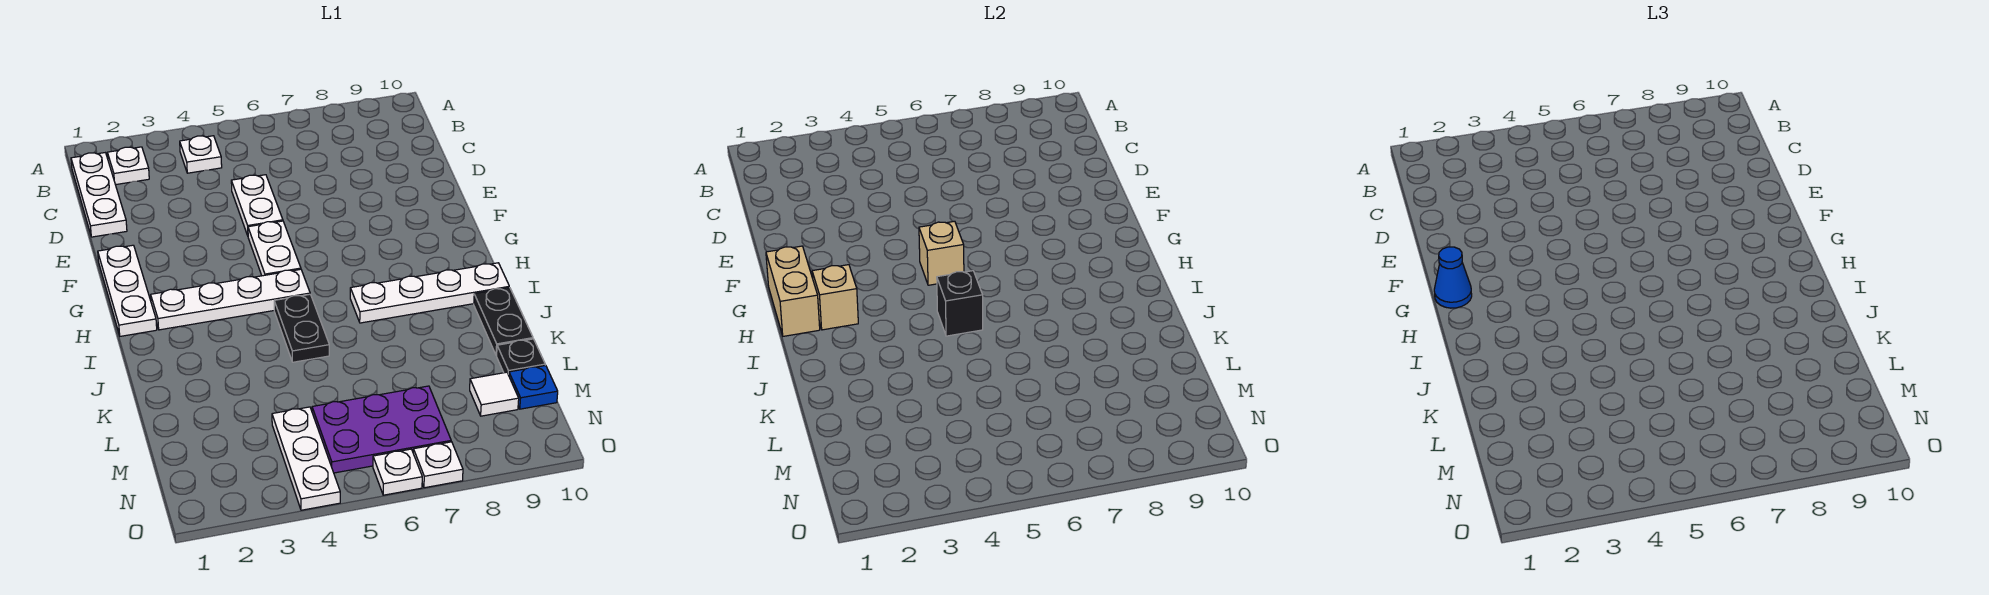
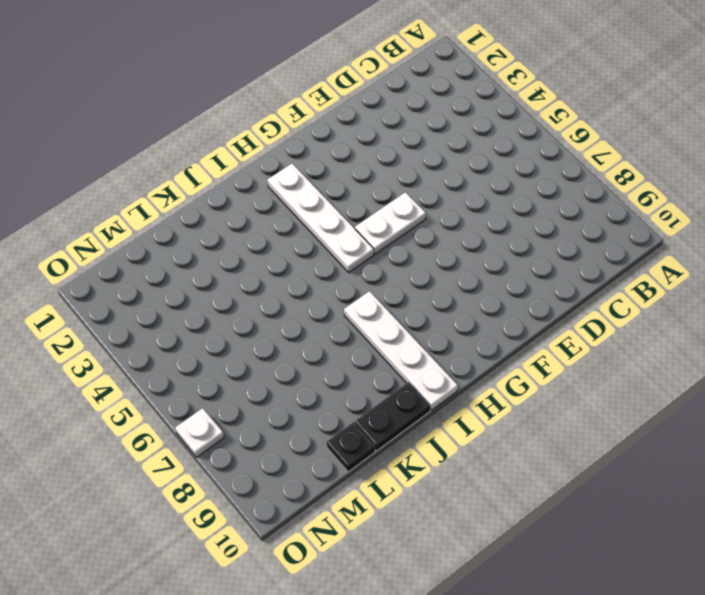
none -> white plate B1:D1 level 1
none -> white plate B2 level 1
none -> white plate B4 level 1

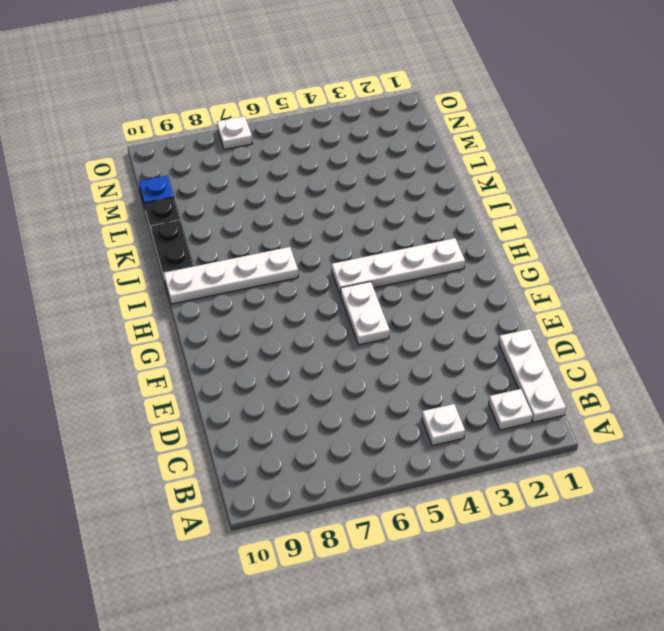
none -> white plate D5:E5 level 1
none -> white plate F1:H1 level 1
none -> black plate I5:J5 level 1

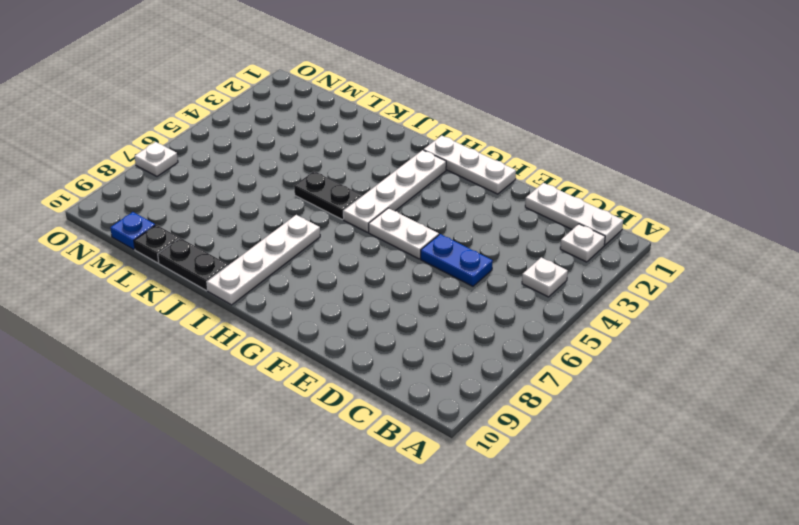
blue plate D5:E5 level 1 -> white plate D5:E5 level 1
none -> white plate M4:O4 level 1
none -> purple plate M5:N7 level 1
none -> white tile M9 level 1

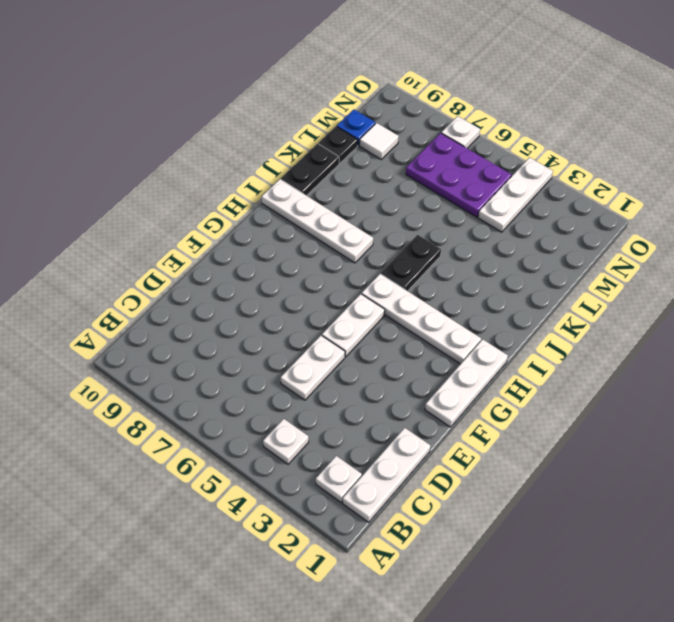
none -> white plate O6 level 1
none -> tan brick G1:H1 level 2
none -> tan brick G5 level 2

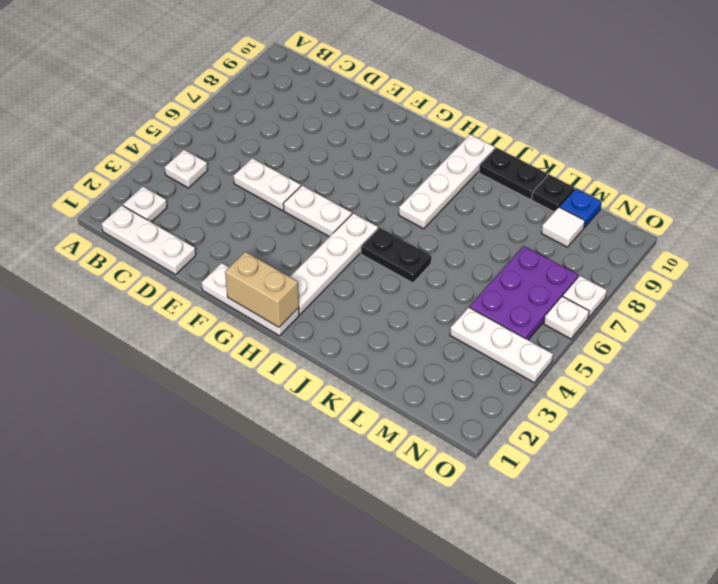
none -> tan brick G5 level 2
none -> tan brick H2 level 2
none -> black brick I5 level 2

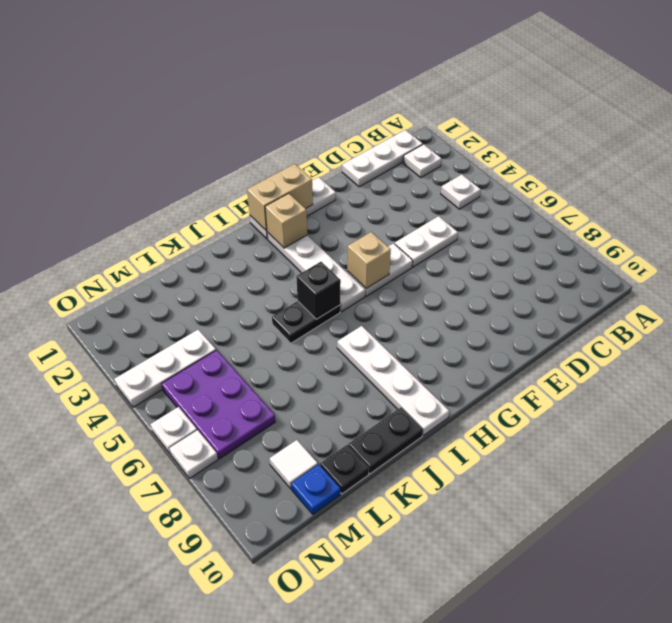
none -> blue cone G1 level 3

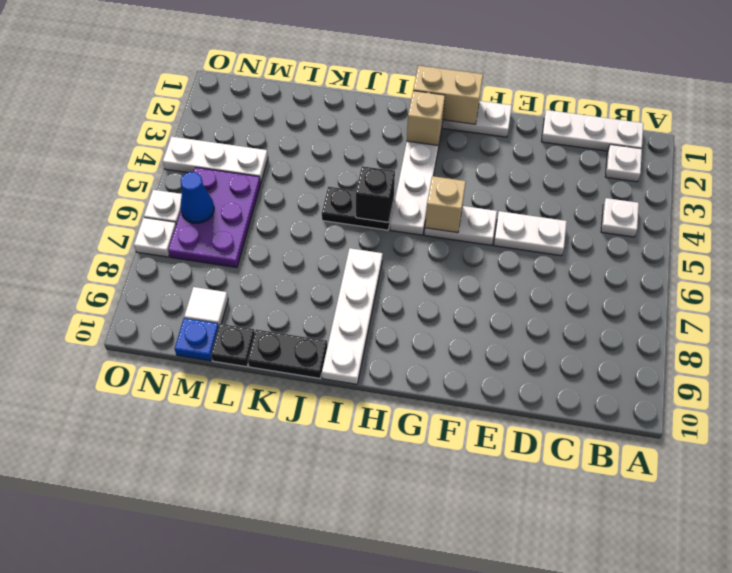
blue cone N6 level 2 -> blue cone G1 level 3

